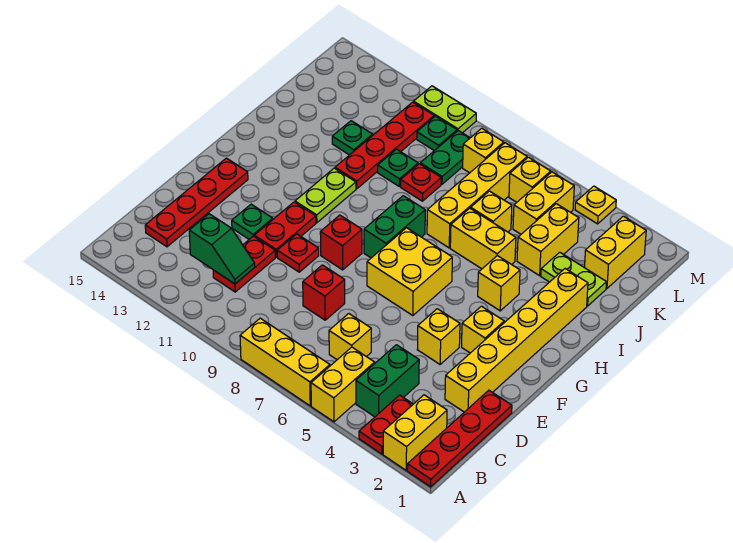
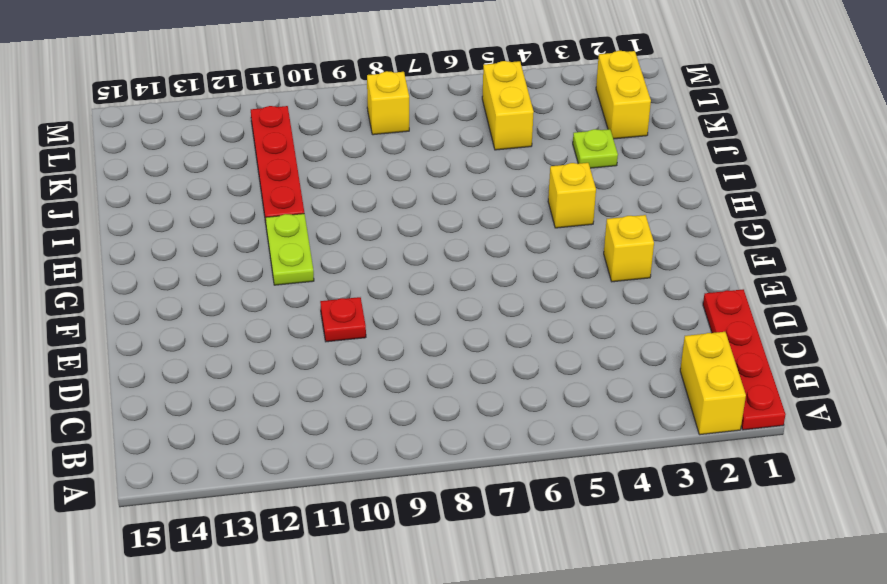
lime plate J3 level 1 -> lime plate J2:J3 level 1
none -> red plate A3:B3 level 1
none -> yellow brick A5:B5 level 1
none -> yellow brick A6:A8 level 1
none -> green brick B4:C4 level 1

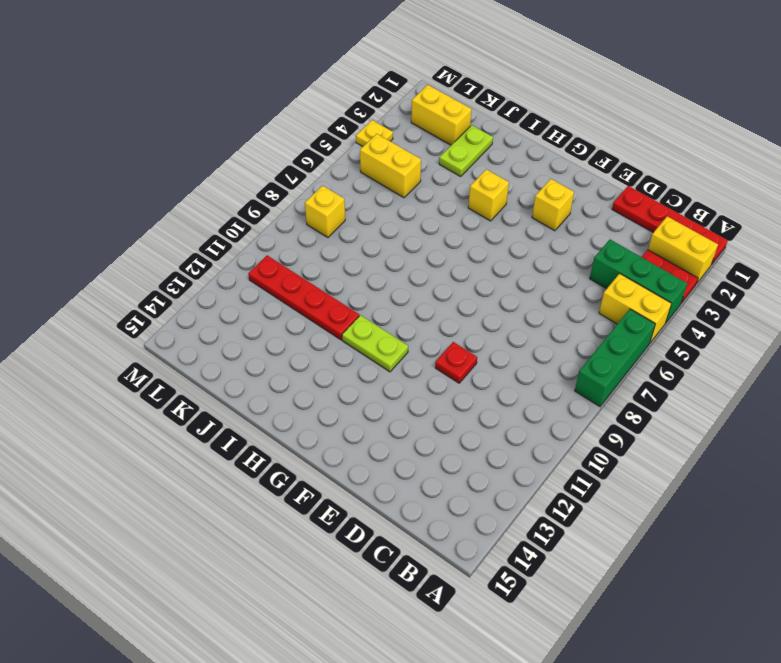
green brick A4:C4 level 1 -> green brick B4:C4 level 1
green brick A6:A8 level 1 -> yellow brick A6:A8 level 1
none -> yellow brick C6 level 1
none -> red plate C11:D11 level 1
none -> red plate C14:F14 level 1
none -> yellow brick D2:I2 level 1

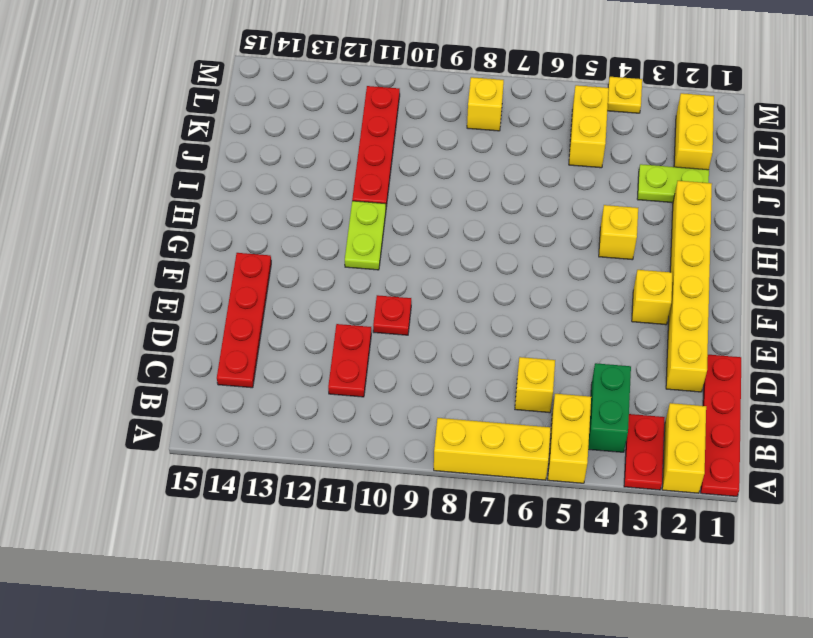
none -> red brick D8 level 1
none -> yellow brick E4 level 1
none -> red plate E11:F11 level 1
none -> green plate E12 level 1

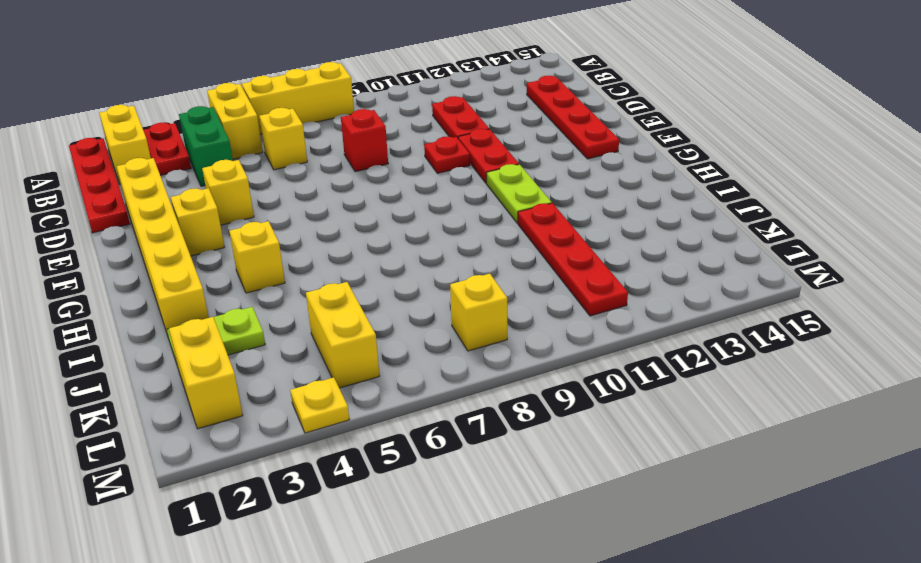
none -> green plate E12 level 1
none -> yellow brick F6:G7 level 1
none -> red brick F9 level 1
none -> green brick G8:H8 level 1

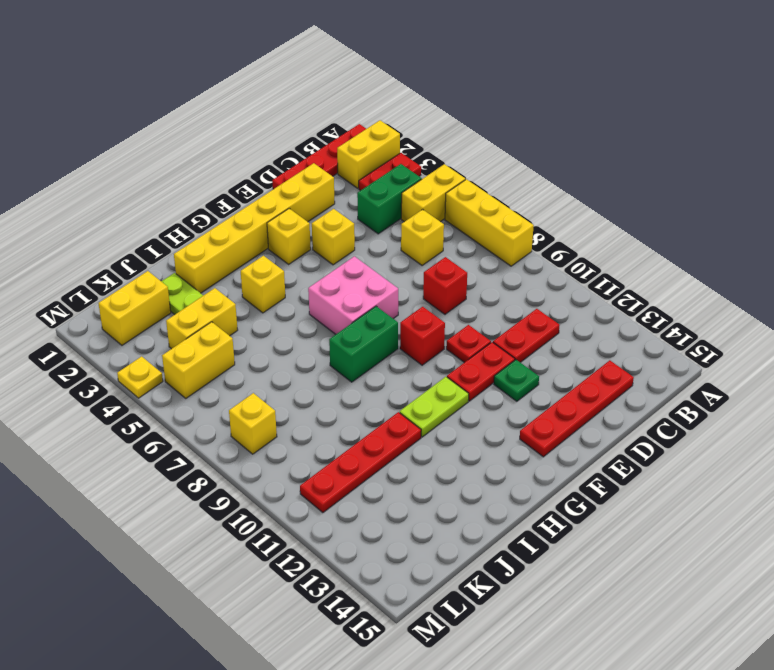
pink brick F6:G7 level 1 -> yellow brick F6:G7 level 1
none -> yellow brick I5:I6 level 1
none -> yellow brick I7:L7 level 1
none -> yellow brick J6 level 1
none -> red plate J9 level 1

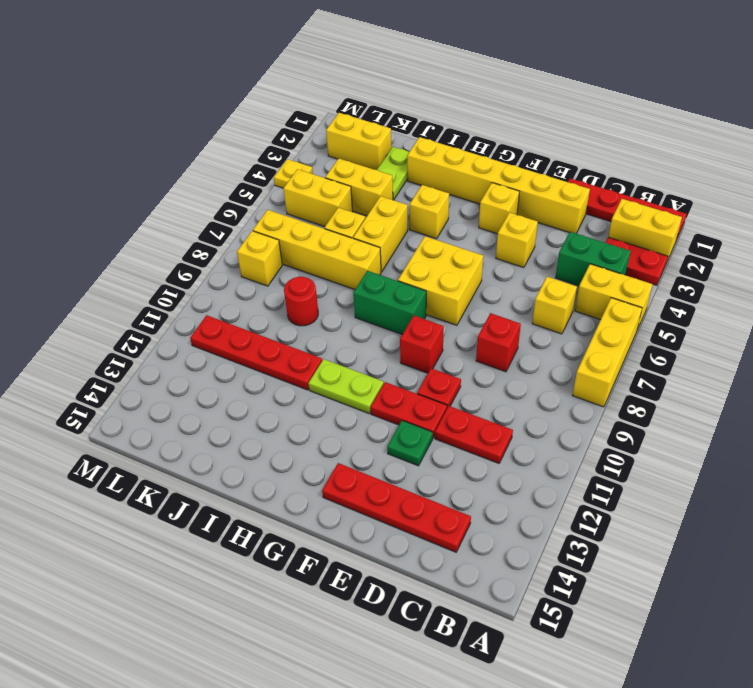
red round brick J9 level 1 -> red plate J9 level 1
none -> green plate J10 level 1
none -> green plate J12 level 1
none -> green plate K9:L9 level 1
none -> yellow brick L6 level 1

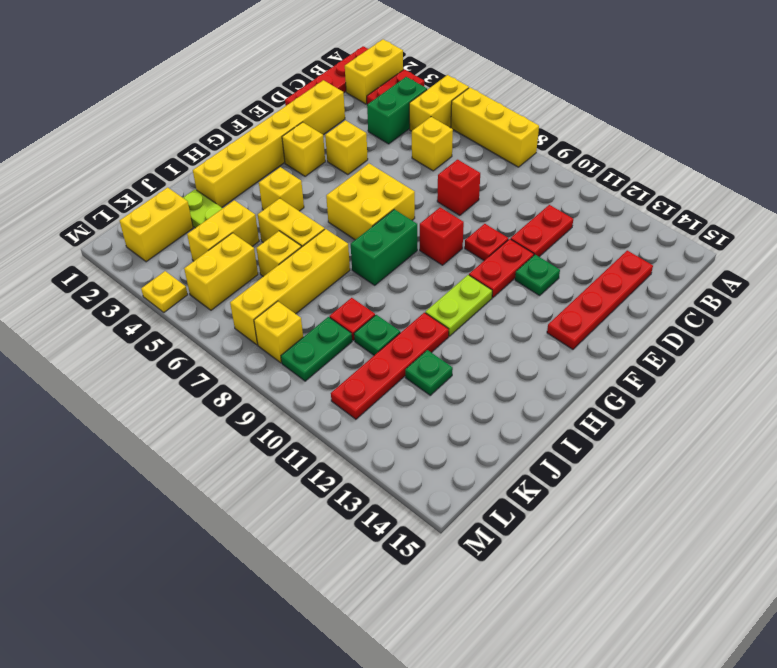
none -> yellow brick L6 level 1
none -> green plate L10 level 1
none -> lime plate M10:M11 level 1
none -> green slope C11:C12 level 2 top 12

